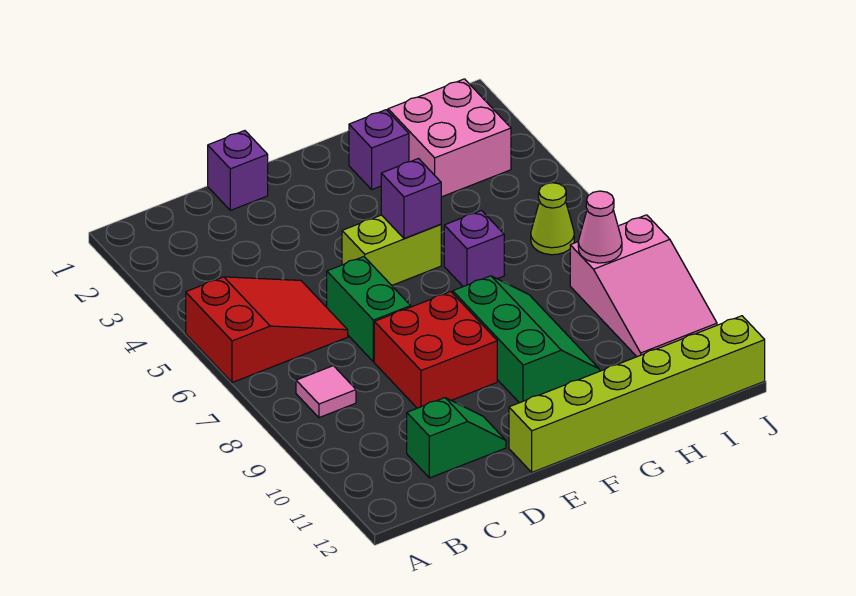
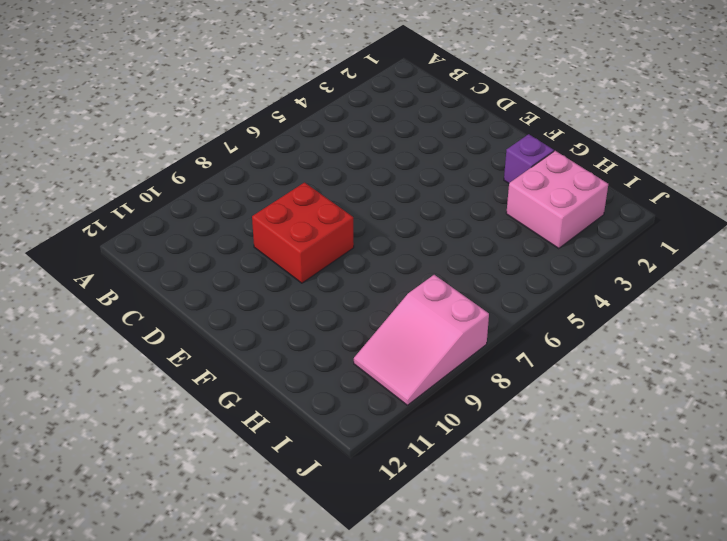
none -> red slope A5:C6 level 1 top A
none -> pink tile B8 level 1
none -> green slope C11:D11 level 1 top C

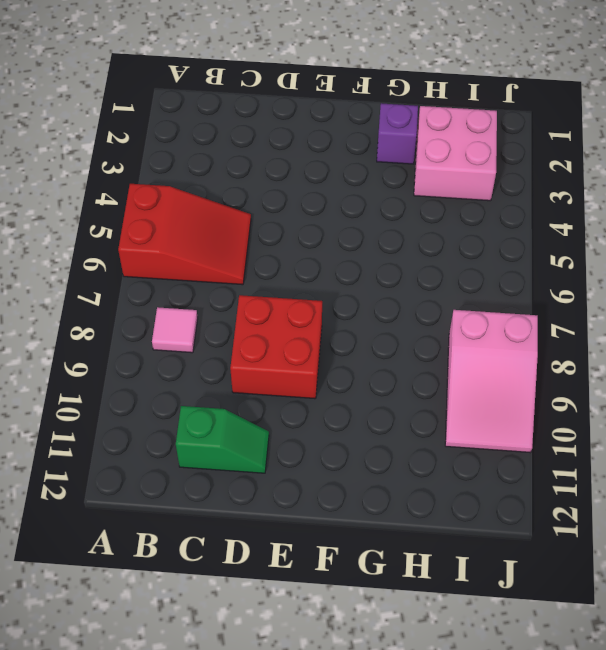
none -> purple brick D1 level 1
none -> green brick D6:D7 level 1
none -> lime brick E5:F5 level 1

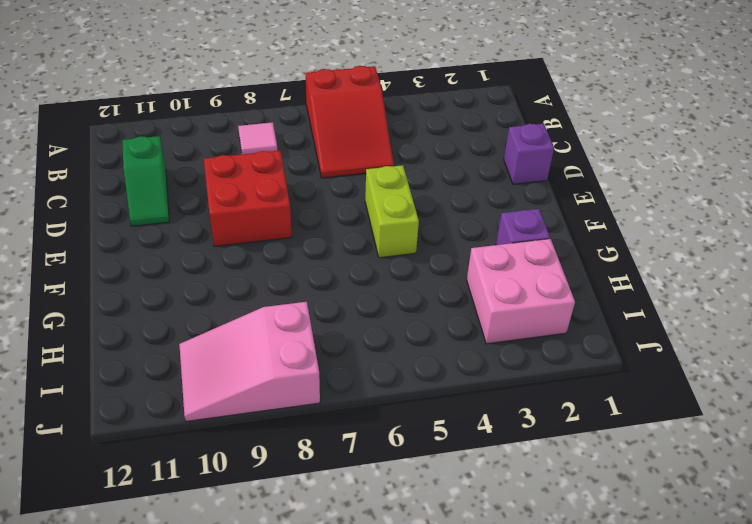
none -> green brick D6:D7 level 1
none -> lime brick E12:J12 level 1
none -> green slope F8:G10 level 1 top F

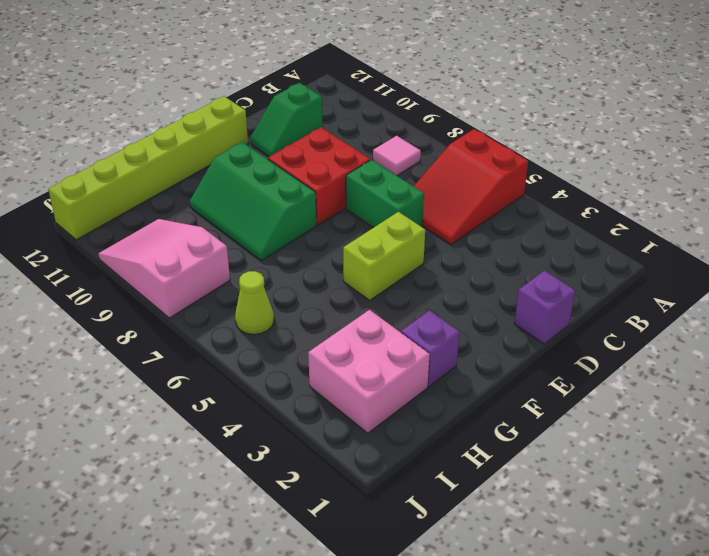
none -> purple brick G6 level 1
none -> purple brick F5 level 2
none -> pink cone I8 level 2

